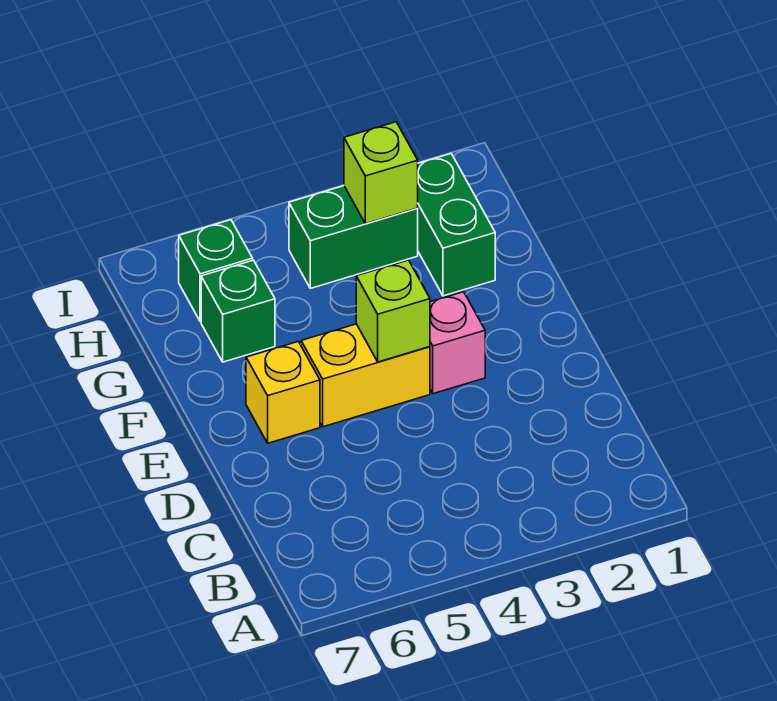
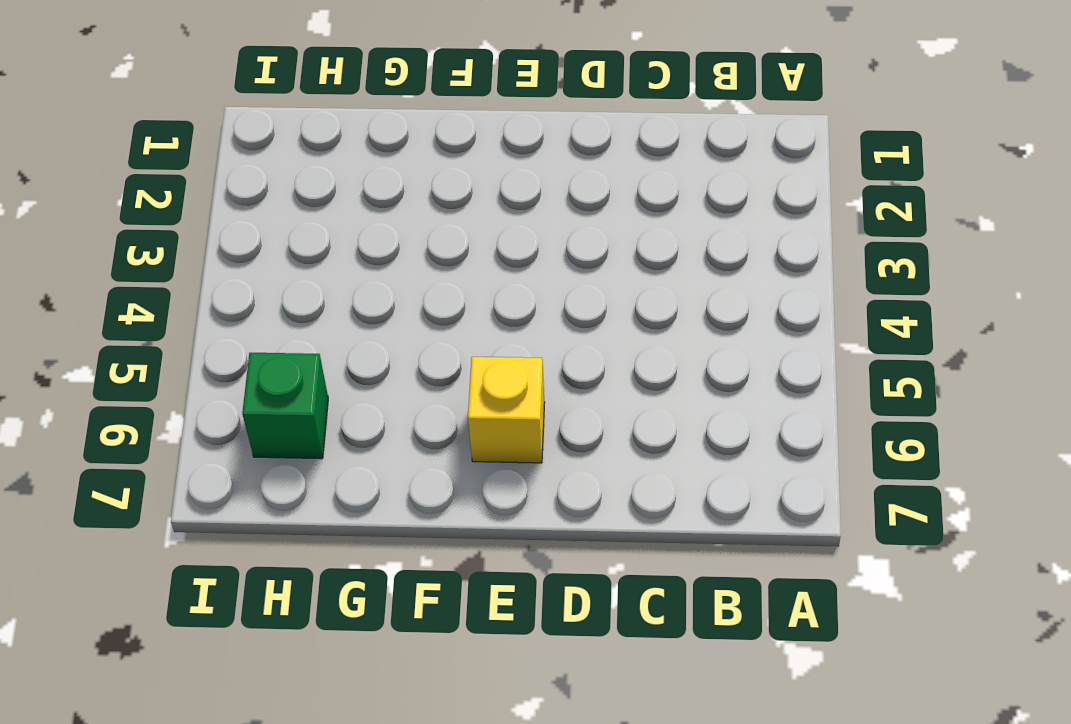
none -> pink brick E3 level 1
none -> yellow brick E4:E5 level 1

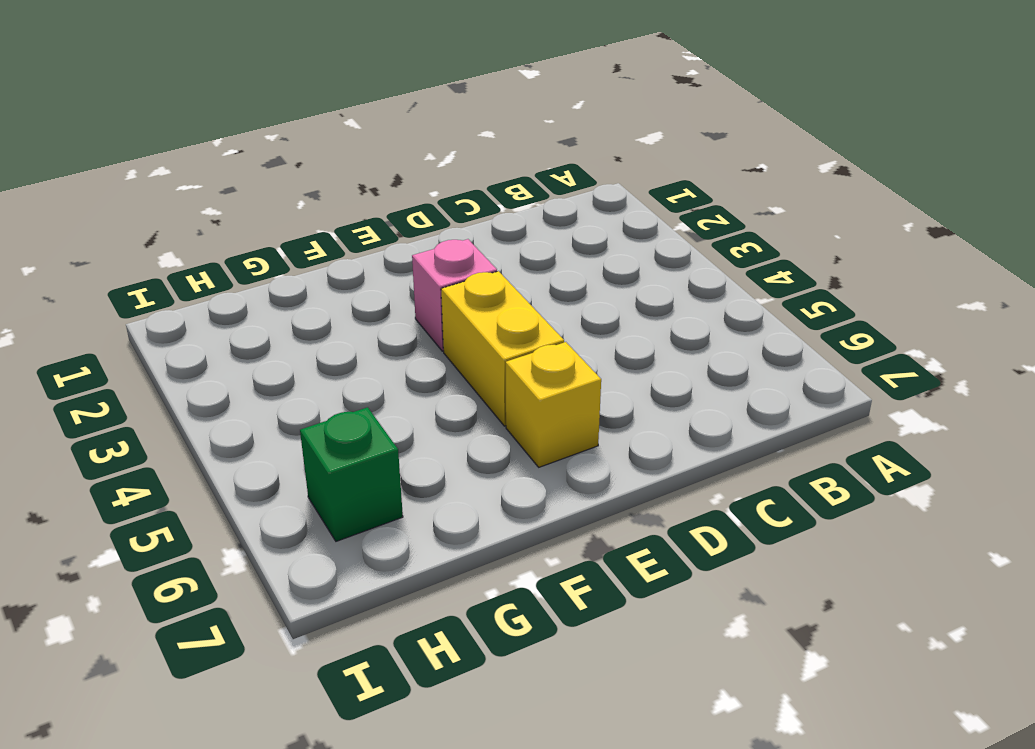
none -> green brick G2:H2 level 1
none -> green brick G6 level 1

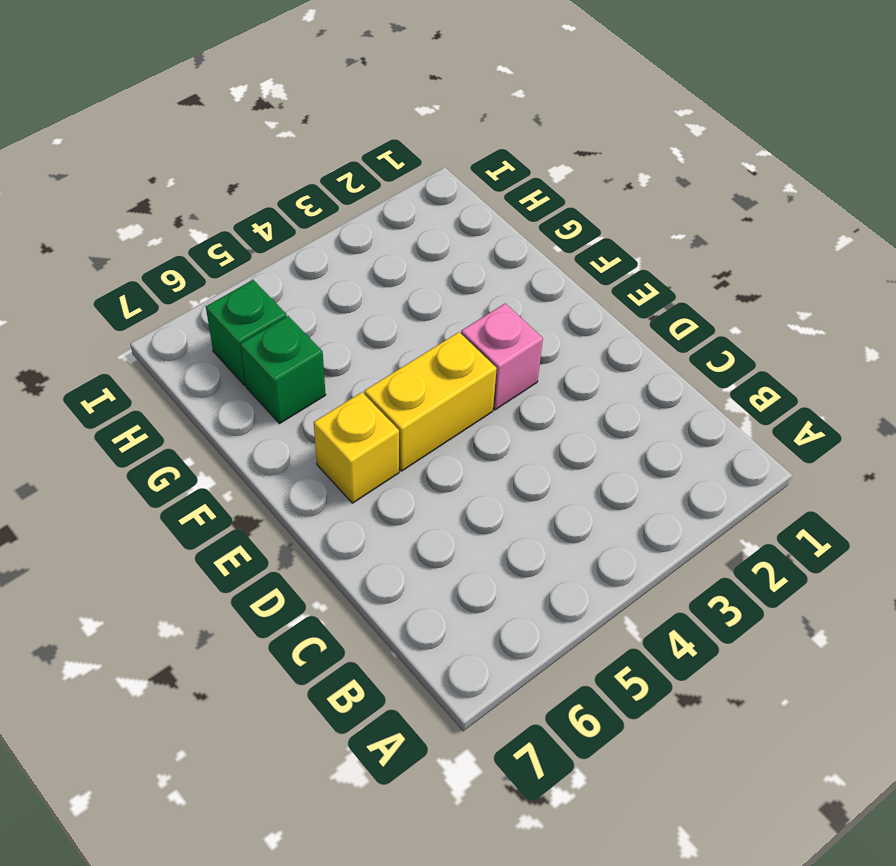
none -> green brick G2:H2 level 1
none -> green brick H3:H4 level 1

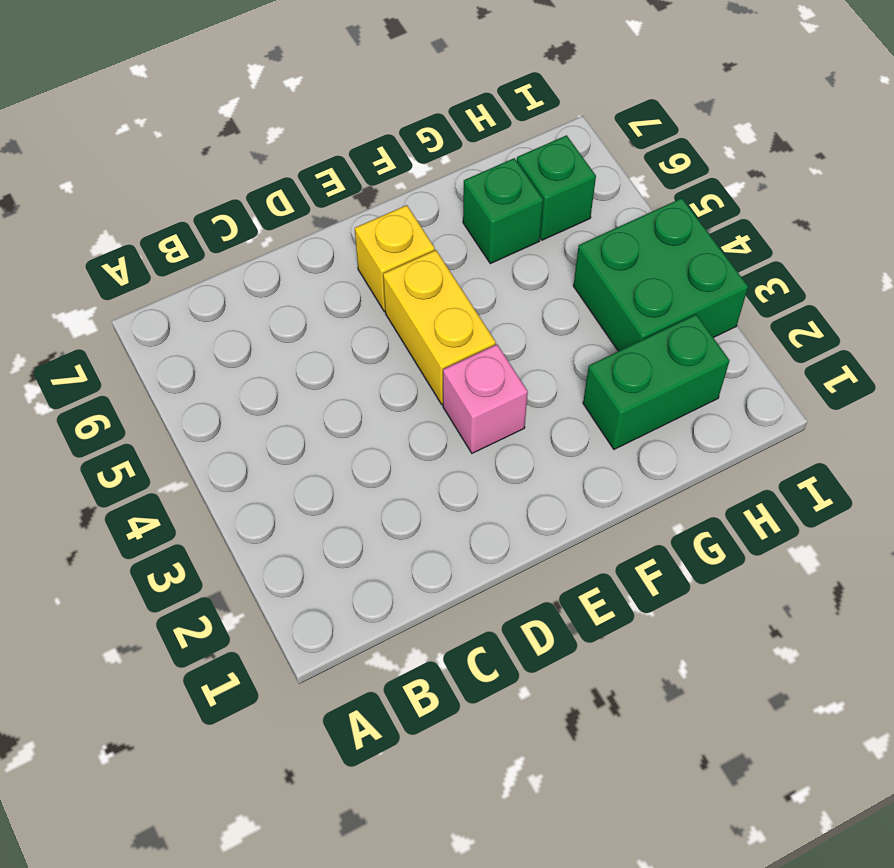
green brick H3:I4 level 1 -> green brick H3:H4 level 1
none -> lime brick E4 level 2
none -> lime brick H3 level 2

